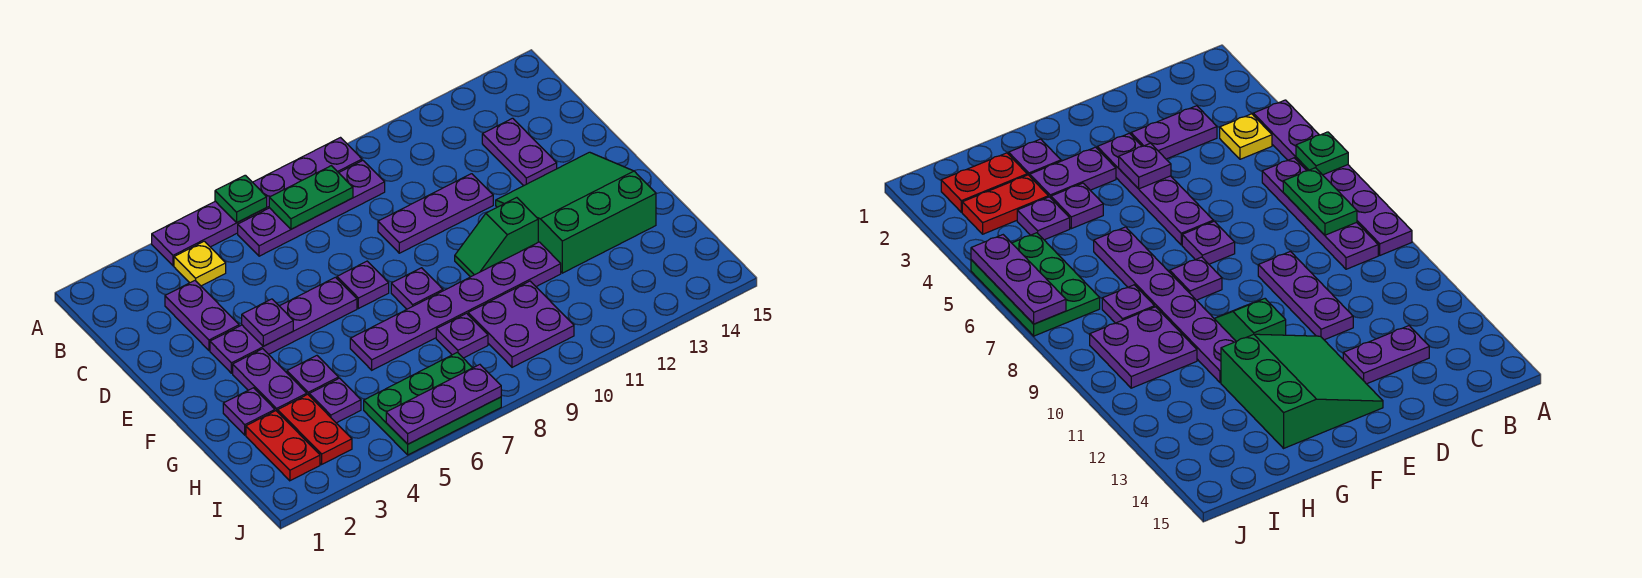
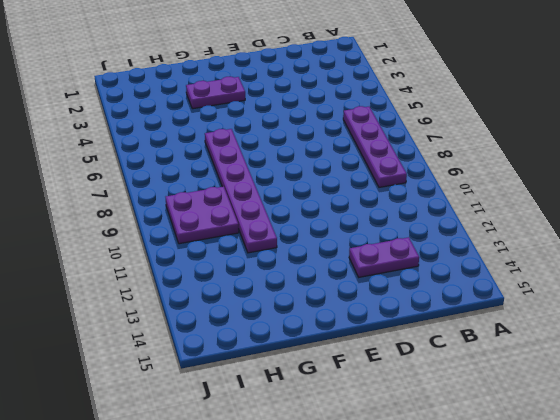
none -> purple plate A4:A9 level 1
none -> yellow plate B4 level 1
none -> purple plate C3:D3 level 1

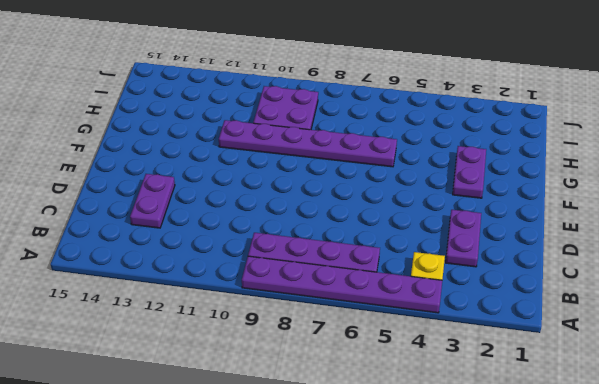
none -> purple plate D9:D11 level 1
none -> purple plate E3:E6 level 1
none -> purple plate E7 level 1

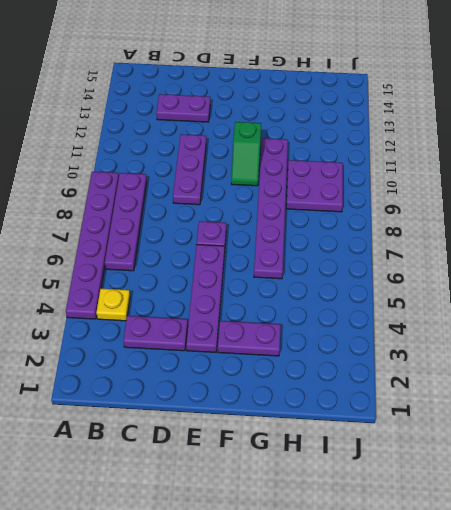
none -> green slope E12:G14 level 1 top G
none -> purple plate F8 level 1
none -> purple plate G2 level 1

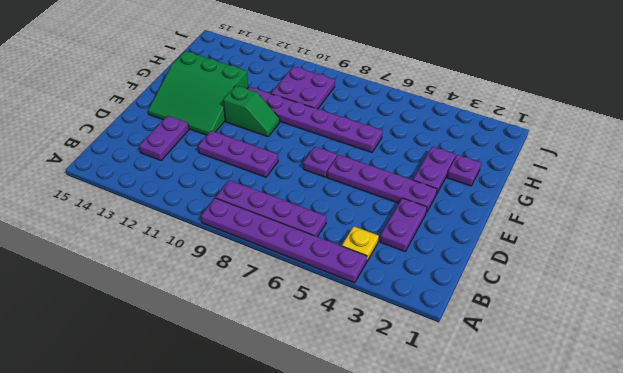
none -> purple plate F8 level 1
none -> purple plate G4 level 1
none -> red plate H2:I2 level 1

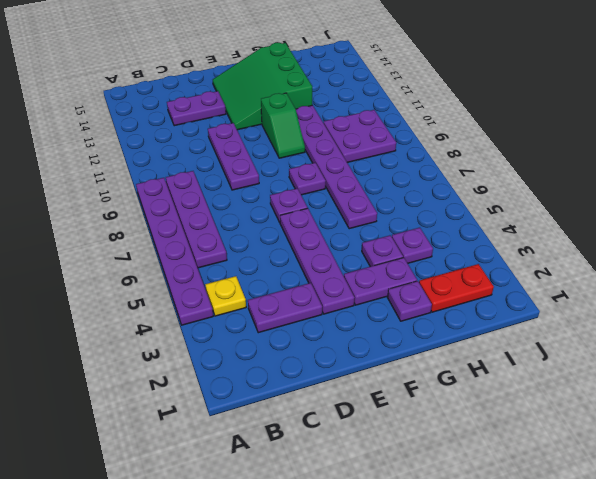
none -> red plate H3:I3 level 1
none -> purple plate H8 level 1
none -> green plate I5:J7 level 1

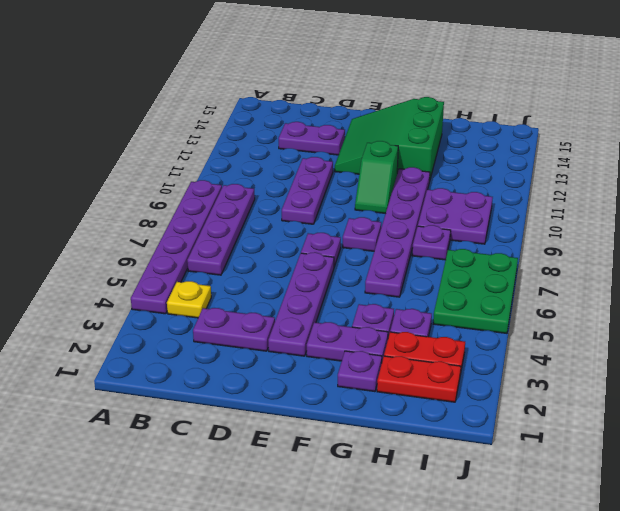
none -> green plate A6 level 2
none -> green plate B7:B8 level 2
none -> purple plate E4 level 2

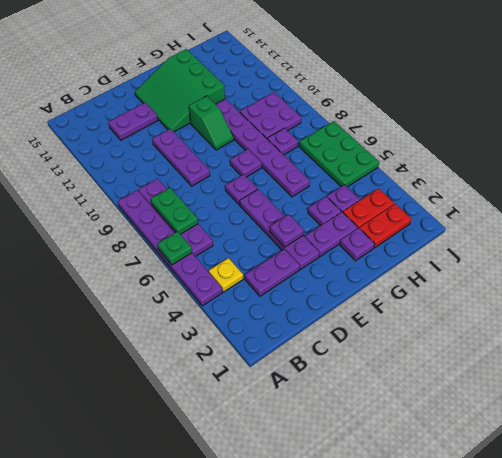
none -> purple plate J5:J7 level 2

